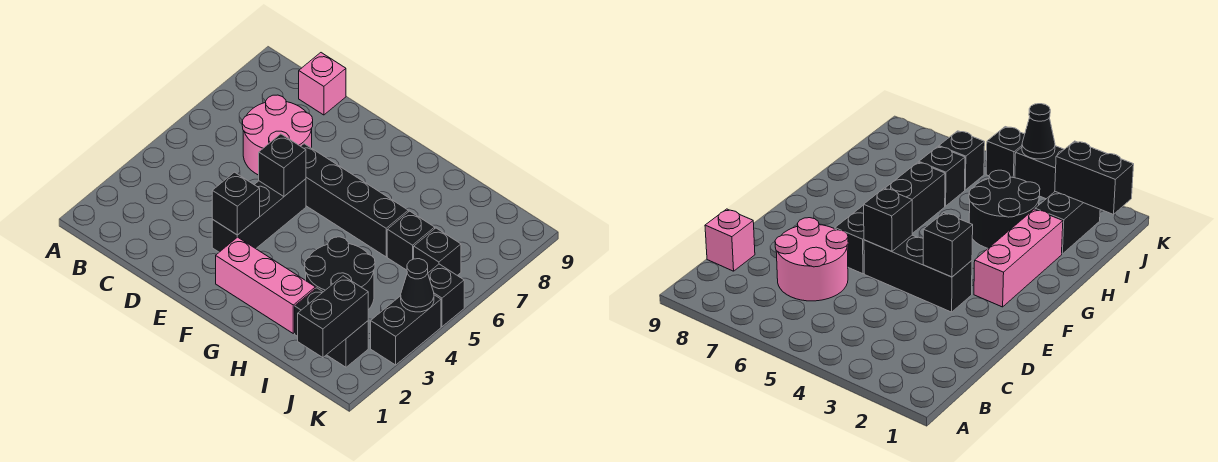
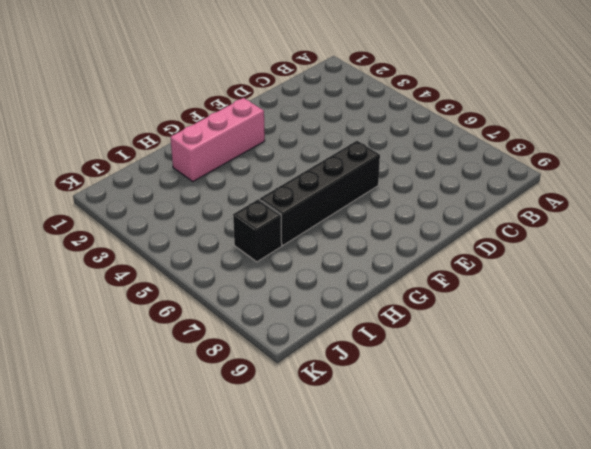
none -> pink round brick C6:D7 level 1
none -> pink brick C9 level 1
none -> black brick E3:E5 level 1

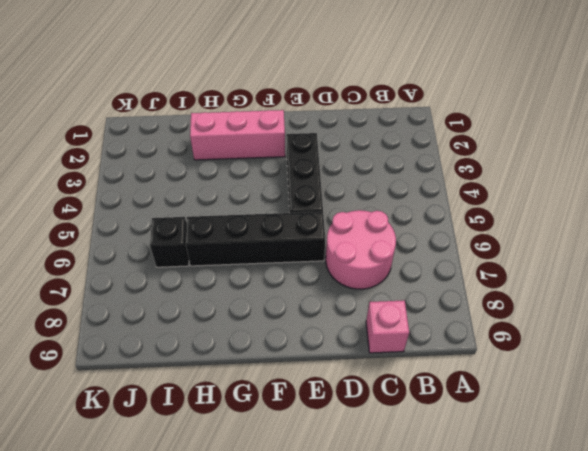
none -> black round brick H3:I4 level 1
none -> black brick I2:J2 level 1
none -> black brick J6 level 1

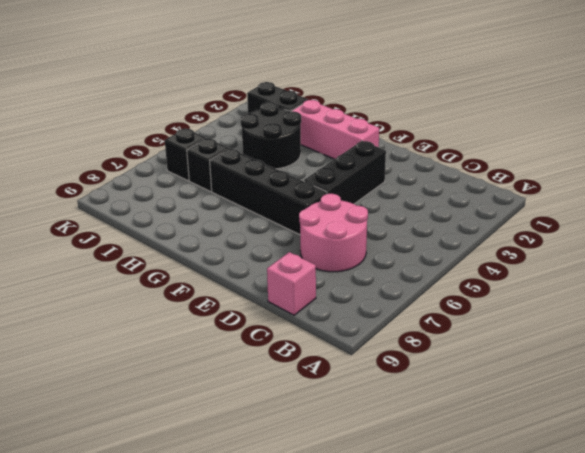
none -> black brick K3:K4 level 1
none -> black brick K5 level 1
none -> black brick E3 level 2

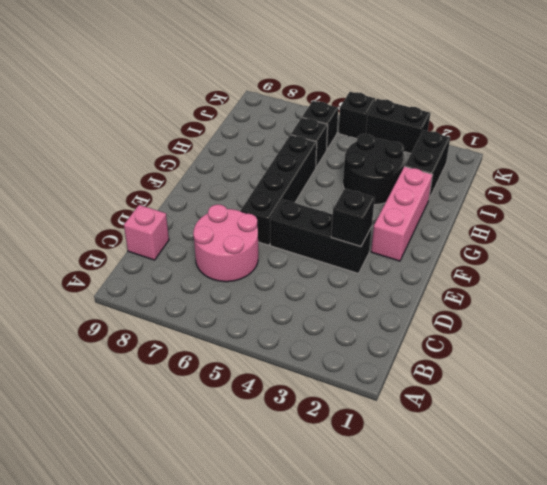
none -> black brick E5 level 2
none -> black brick J1:J2 level 2
none -> black cone K4 level 2

